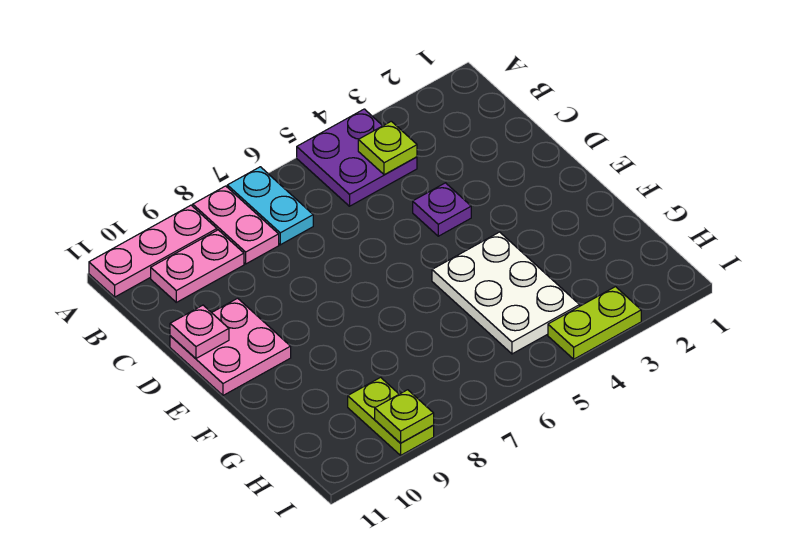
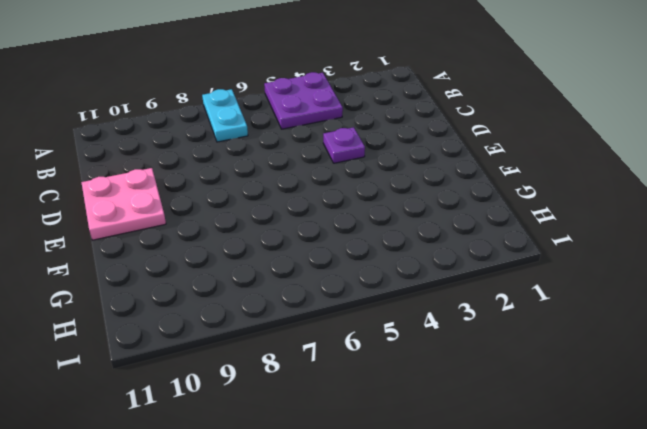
none -> pink plate A8:B8 level 1
none -> pink plate A9:A11 level 1
none -> pink plate B9:B10 level 1

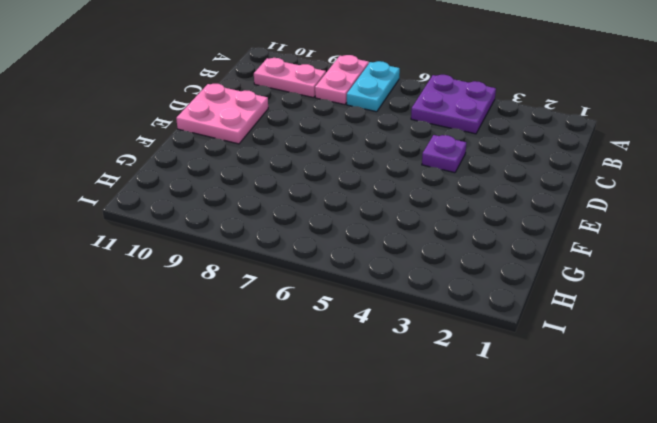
none -> pink plate A9:A11 level 1
none -> white plate F4:H5 level 1
none -> lime plate H9:I9 level 1

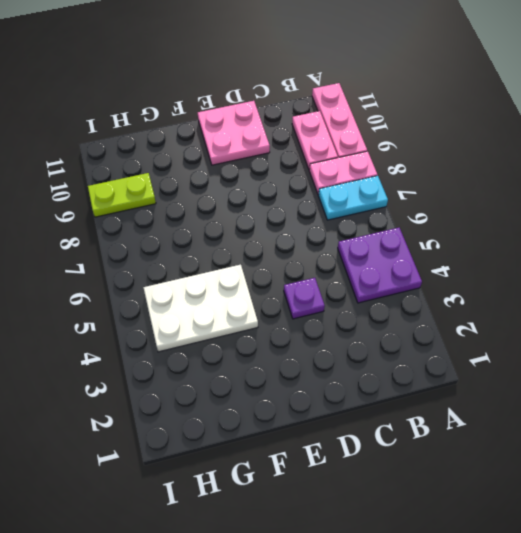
none -> lime plate I3:I4 level 1
none -> lime plate B4 level 2
none -> pink plate D11 level 2

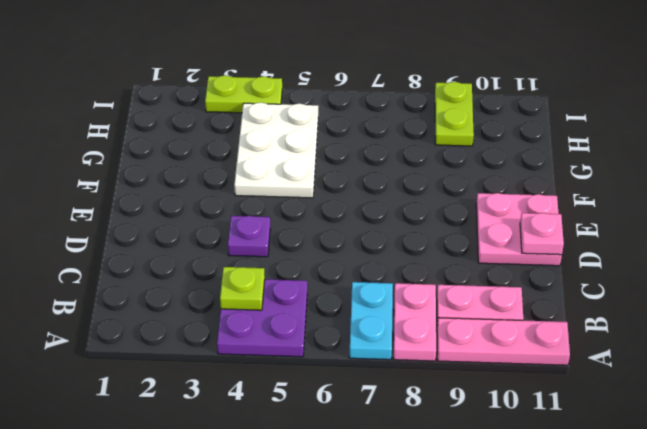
none -> lime plate I9 level 2

